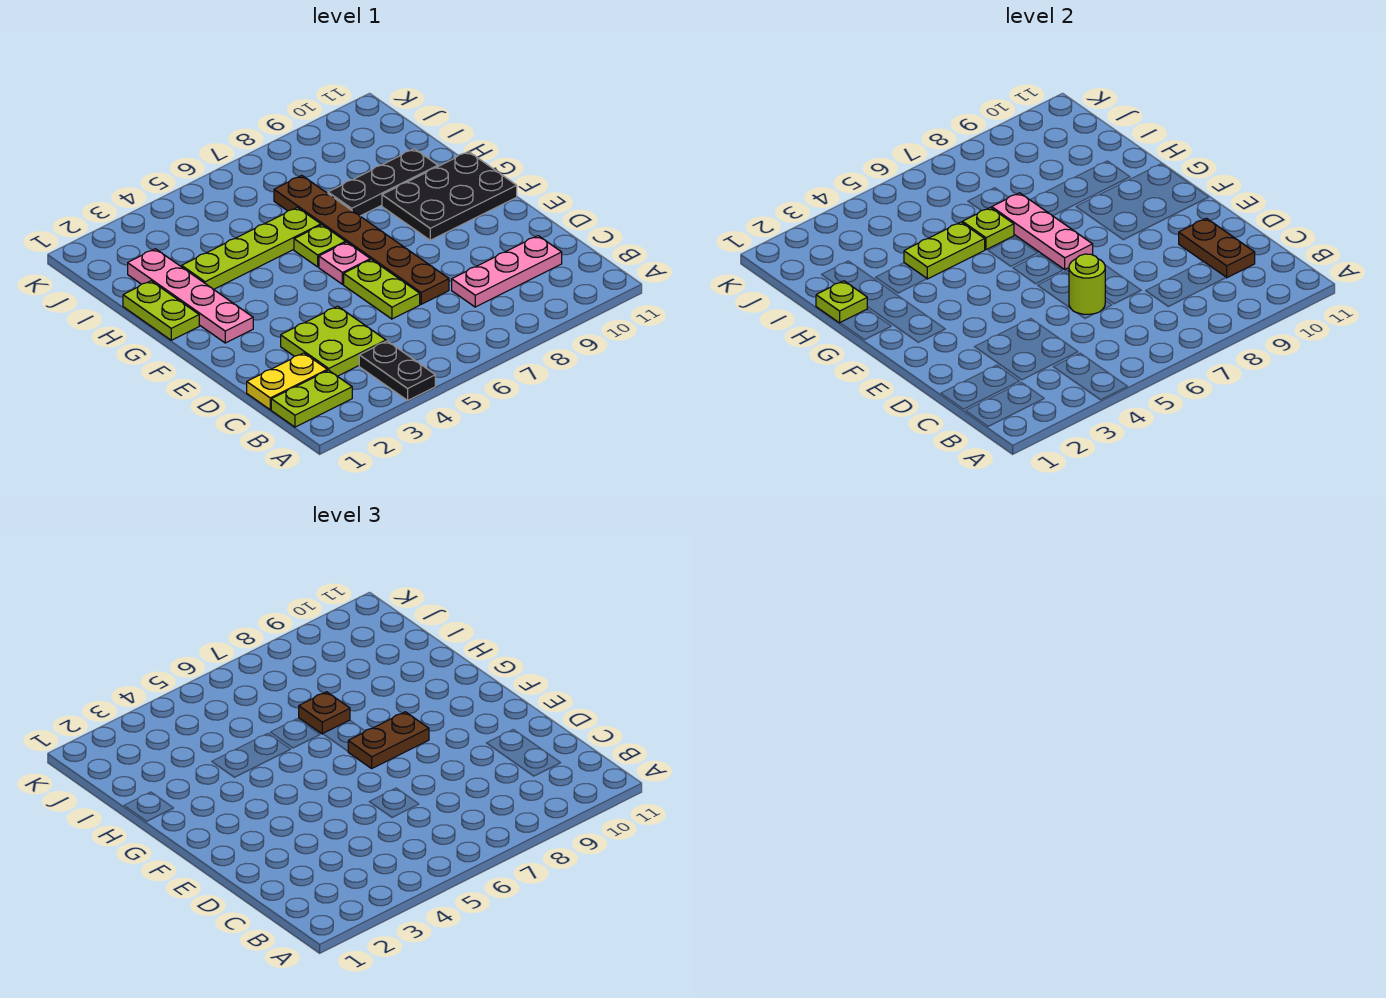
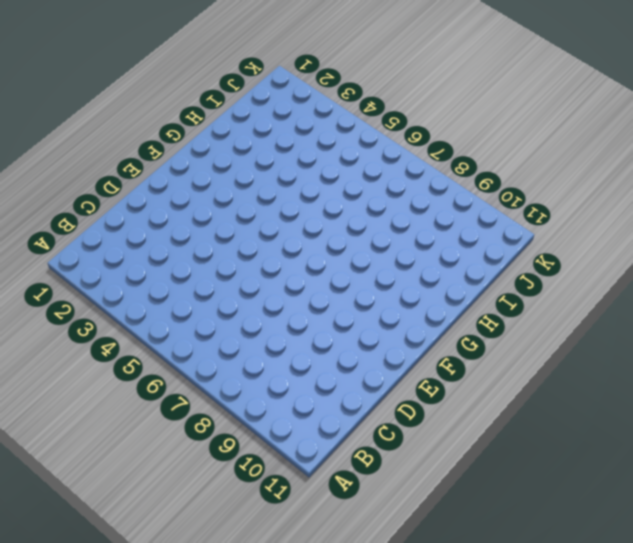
none -> black plate A4:B4 level 1
none -> lime plate B1:B2 level 1
none -> yellow plate C1:C2 level 1

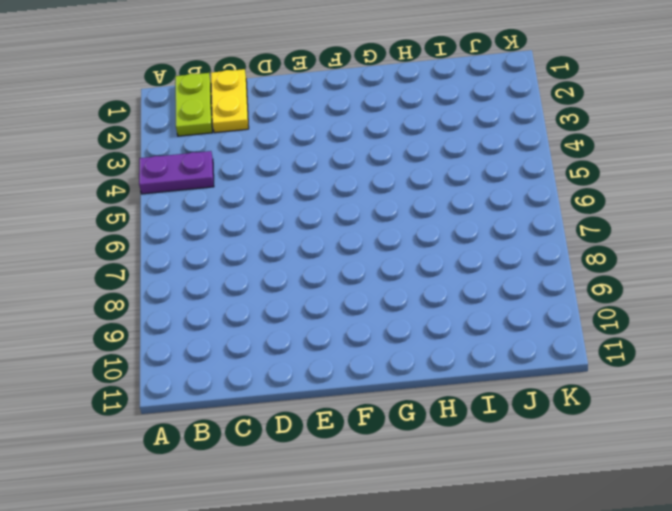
purple plate A4:B4 level 1 -> black plate A4:B4 level 1
none -> lime plate C3:D4 level 1
none -> pink plate C8:C10 level 1
none -> lime plate D6:E6 level 1

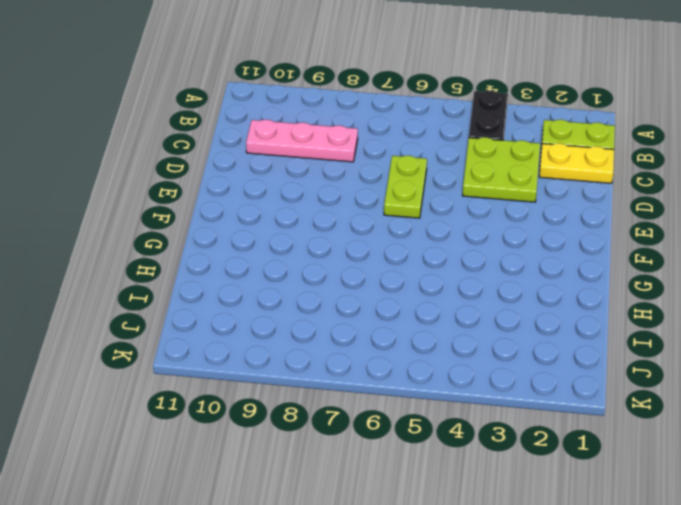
none -> brown plate D7:I7 level 1
none -> pink plate F2:I2 level 1
none -> pink plate F6 level 1

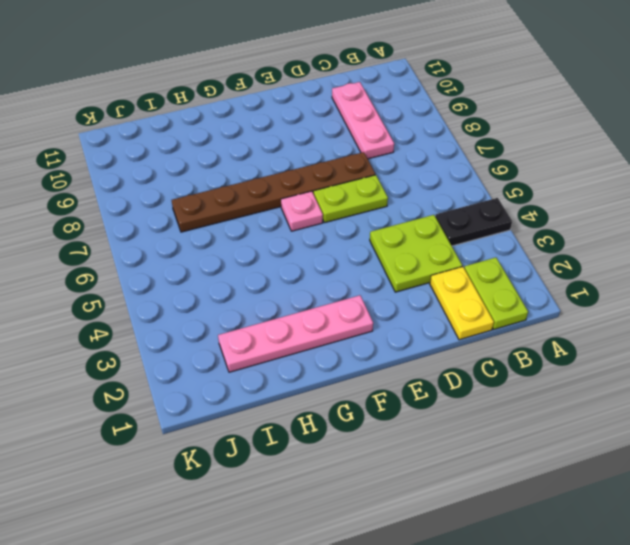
none -> black plate F9:G11 level 1
none -> lime plate G1:H1 level 1
none -> lime plate G6 level 1

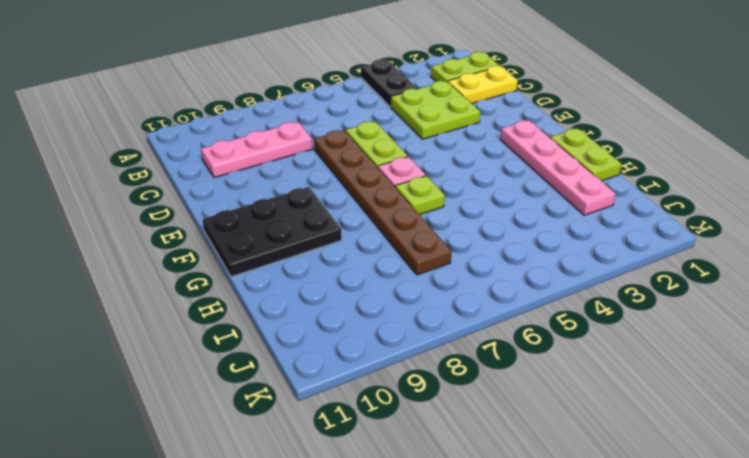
none -> lime plate H3:H6 level 1
none -> black plate H8:H10 level 1
none -> brown plate C10:D10 level 2

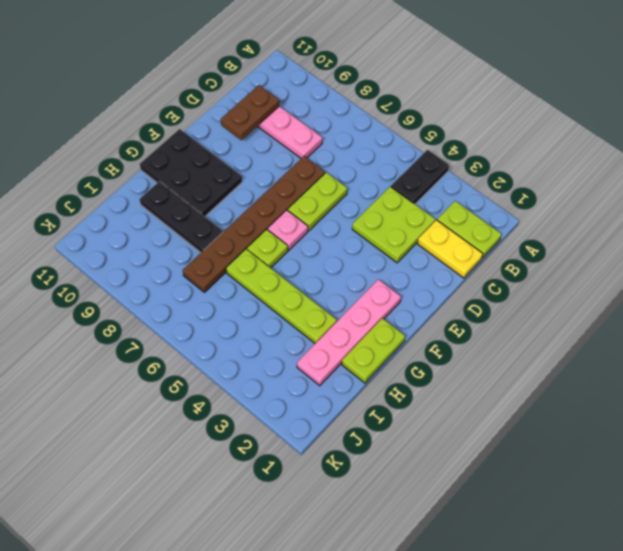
none -> lime round brick D6 level 2
none -> pink plate F7:H7 level 2
none -> lime plate H1 level 2

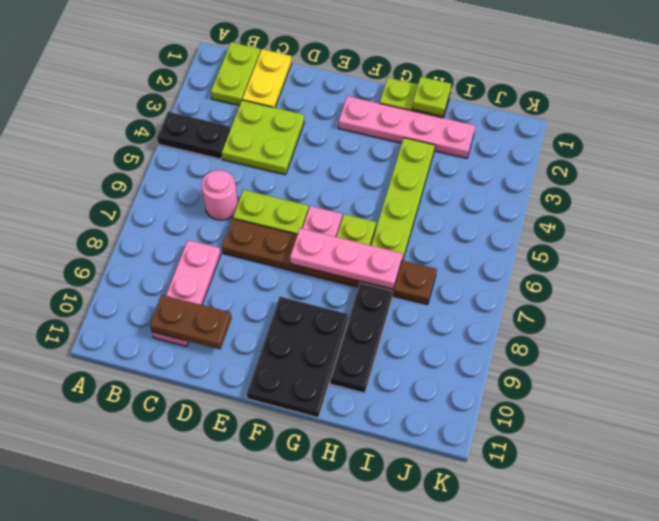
pink round brick C6 level 1 -> none
none -> lime round brick D6 level 2
none -> lime plate H4:H5 level 2
none -> lime plate H6 level 2

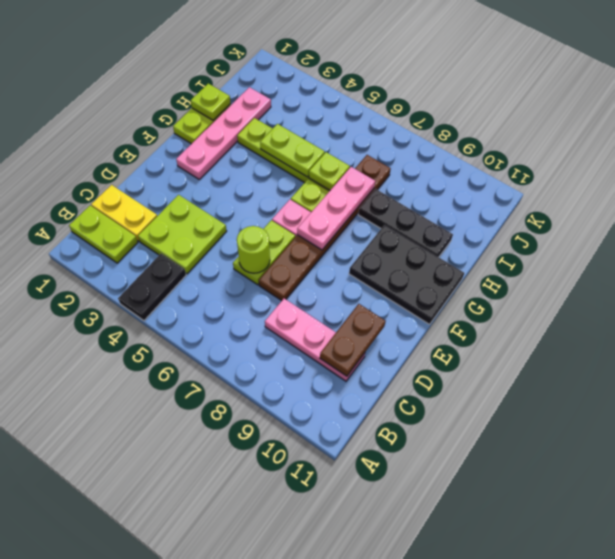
none -> brown plate F7:F8 level 3
none -> brown plate H7 level 3

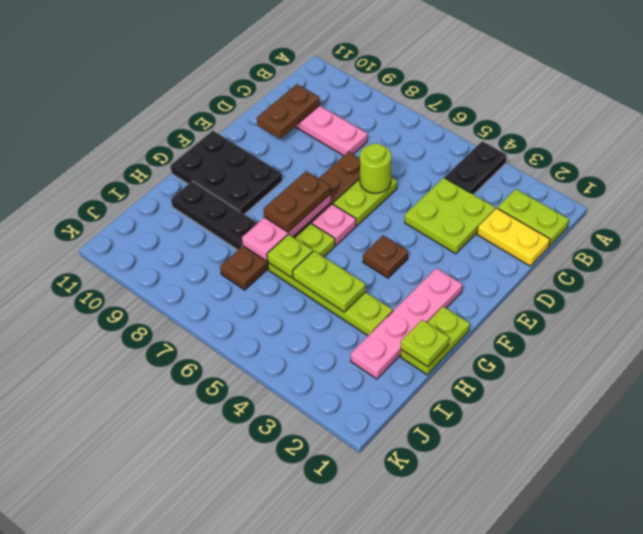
brown plate F4 level 1 -> brown plate H7 level 3
brown plate F7:G7 level 3 -> brown plate F7:F8 level 3

